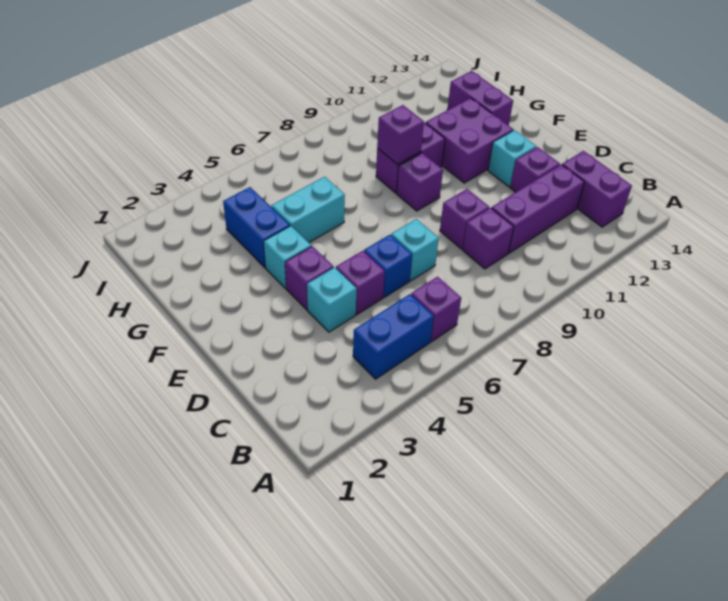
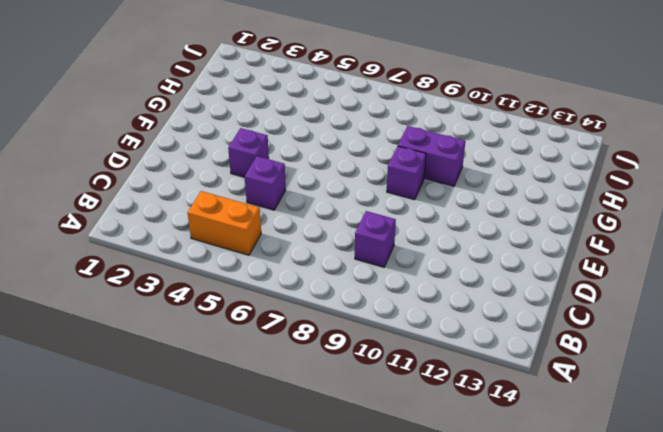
orange brick B4:B5 level 1 -> blue brick B4:B5 level 1
none -> purple brick B6 level 1
none -> purple brick B13:C13 level 1
none -> purple brick C10:C12 level 1

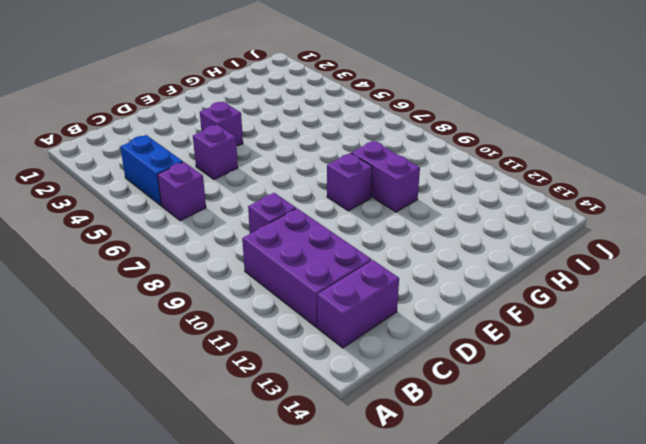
purple brick B10:C12 level 1 -> purple brick C10:C12 level 1
none -> cyan brick D4 level 1
none -> blue brick D6 level 1
none -> cyan brick D7 level 1

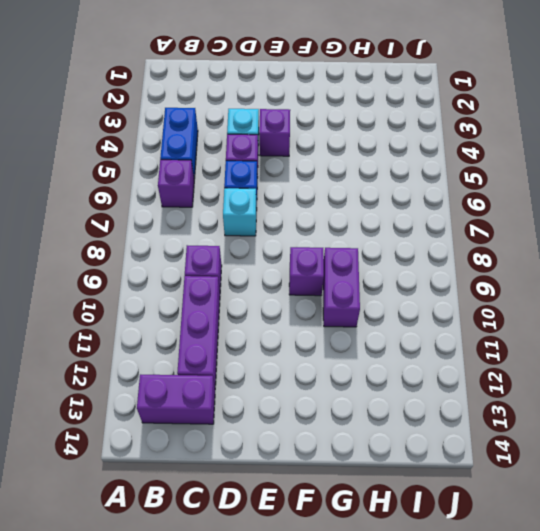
none -> purple brick D9 level 1
none -> purple brick D12 level 1
none -> cyan brick E12 level 1

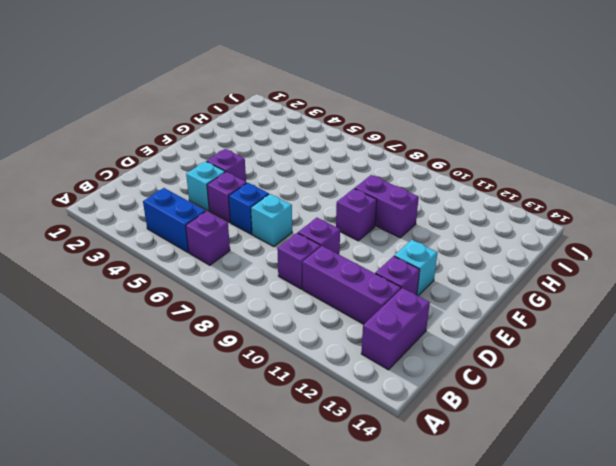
none -> cyan brick F4 level 1
none -> purple brick F11:G12 level 1
none -> blue brick G4:H4 level 1

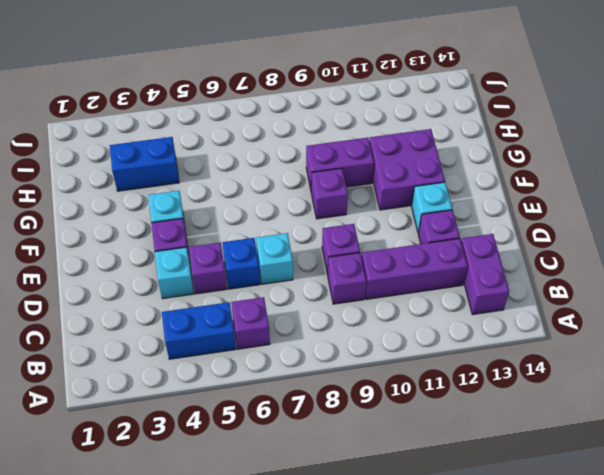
blue brick H3:H4 level 1 -> blue brick G4:H4 level 1
none -> cyan brick G5:G6 level 1
none -> purple brick G13:H13 level 1
none -> purple brick G9 level 2

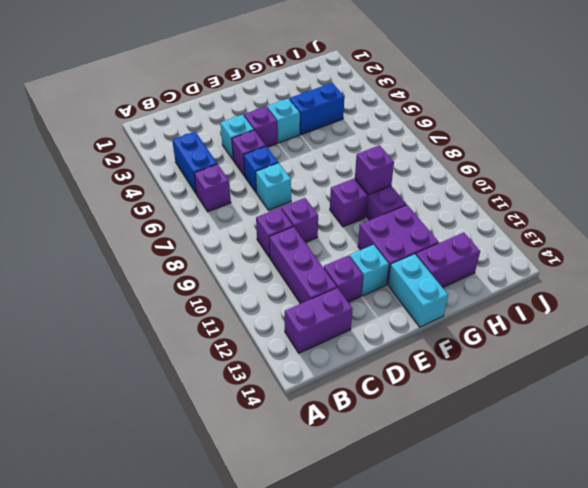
cyan brick F13:F14 level 1 -> cyan brick G5:G6 level 1

